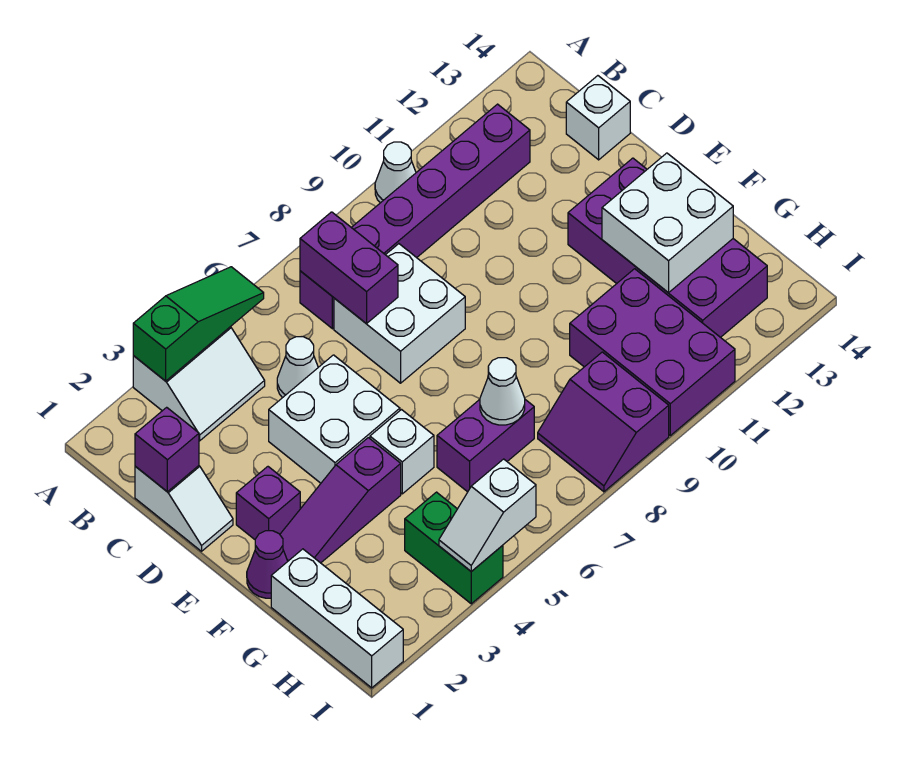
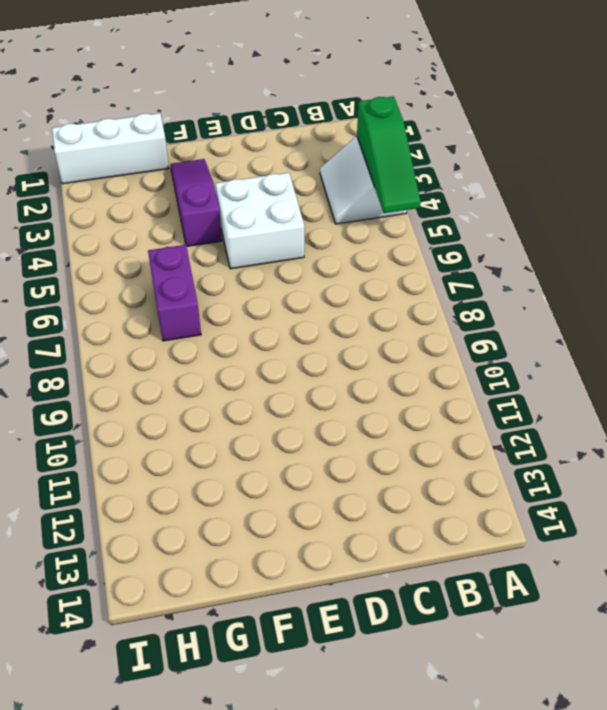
none -> white cone A10 level 1
none -> purple brick B7:B12 level 1
none -> white slope C1:D1 level 1 top C

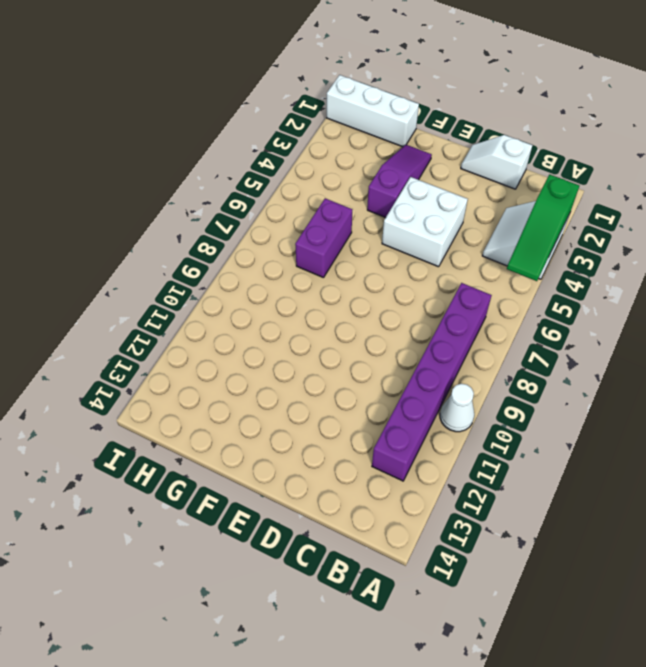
none -> white cone C5 level 1
none -> white brick C7:D8 level 1
none -> white brick C14 level 1

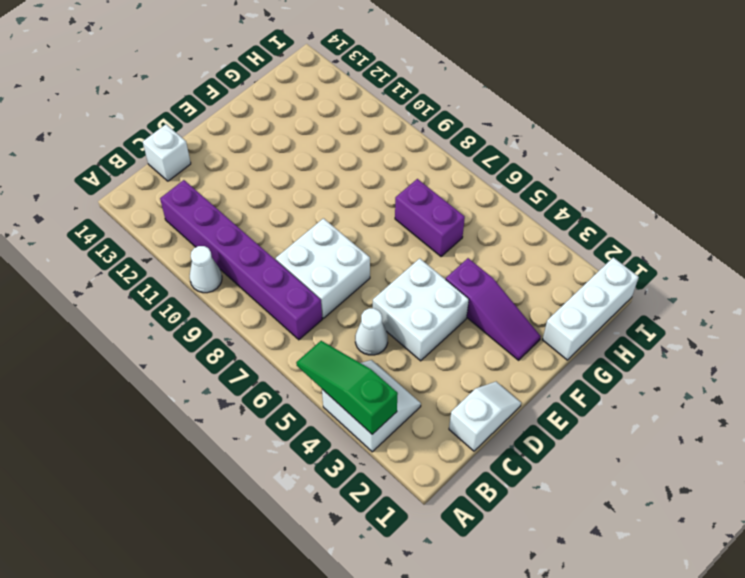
none -> purple brick E2 level 1
none -> purple brick E12:H13 level 1
none -> purple cone F1 level 1

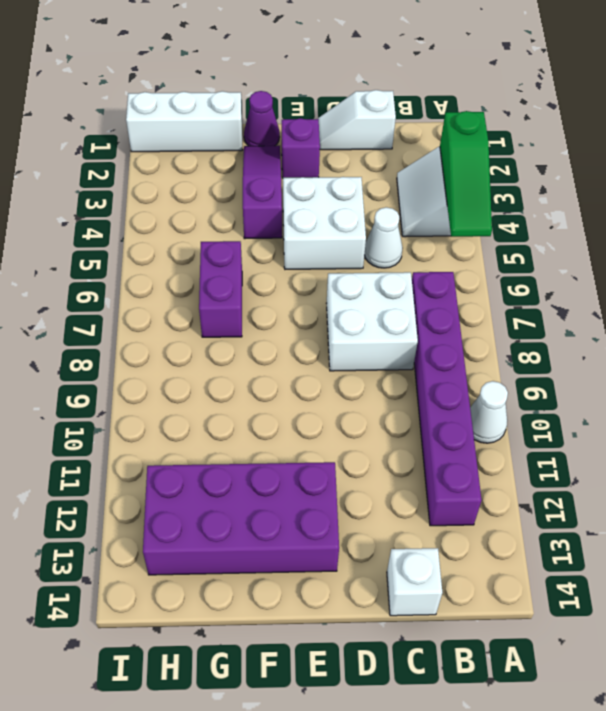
none -> white brick F5 level 1
none -> purple brick G10:I11 level 1
none -> green brick H4:I4 level 1

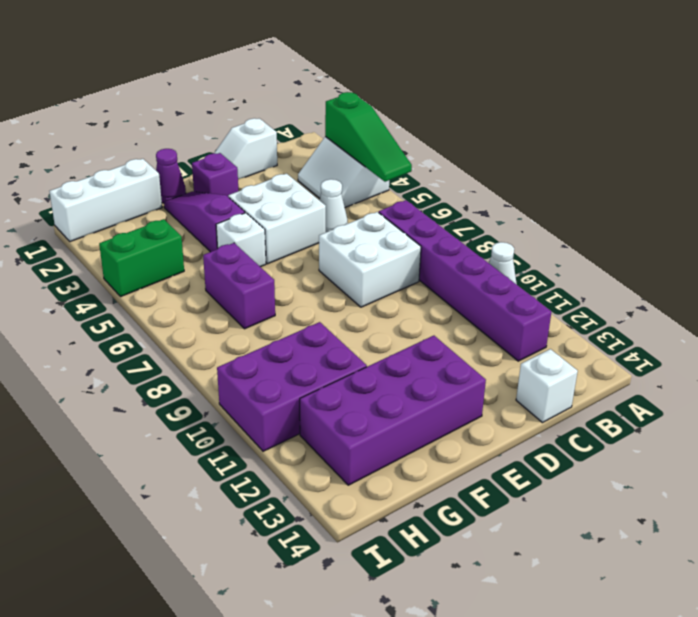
none -> purple slope H8:I9 level 1 top 9
none -> purple brick B7:C7 level 2
none -> purple brick C1 level 2

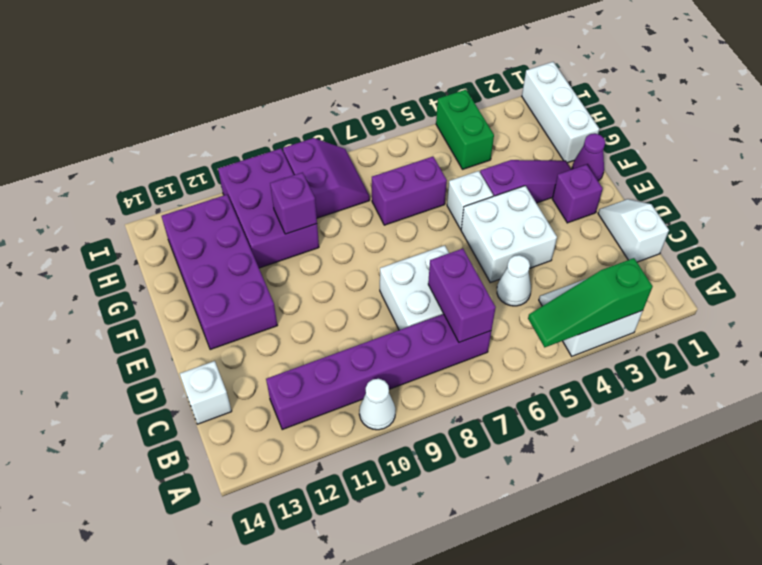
purple brick G10 level 2 -> purple brick C1 level 2
none -> white brick F12:G13 level 2
none -> white cone G7 level 2
none -> white slope I4:I5 level 2 top 5

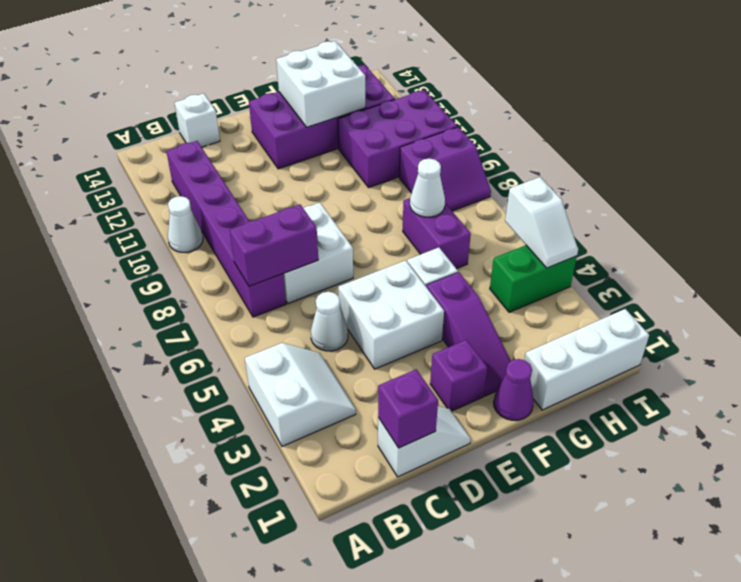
none -> green slope A3:A5 level 2 top 3

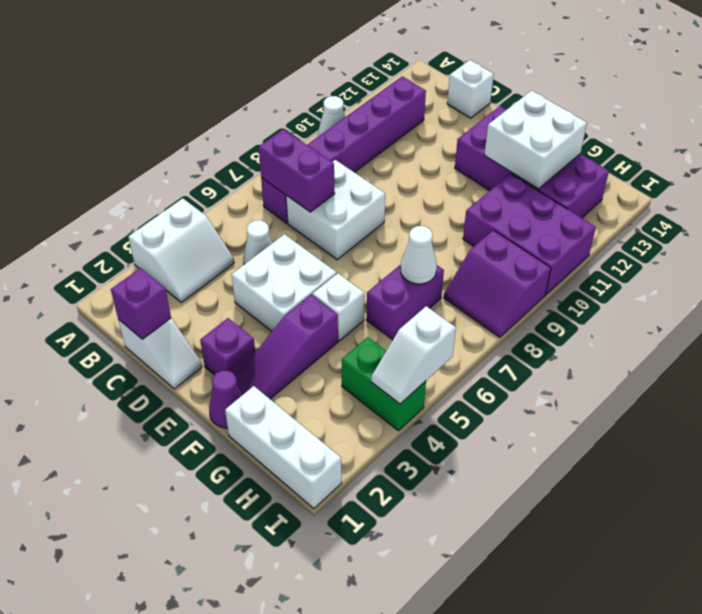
none -> green slope A3:A5 level 2 top 3

